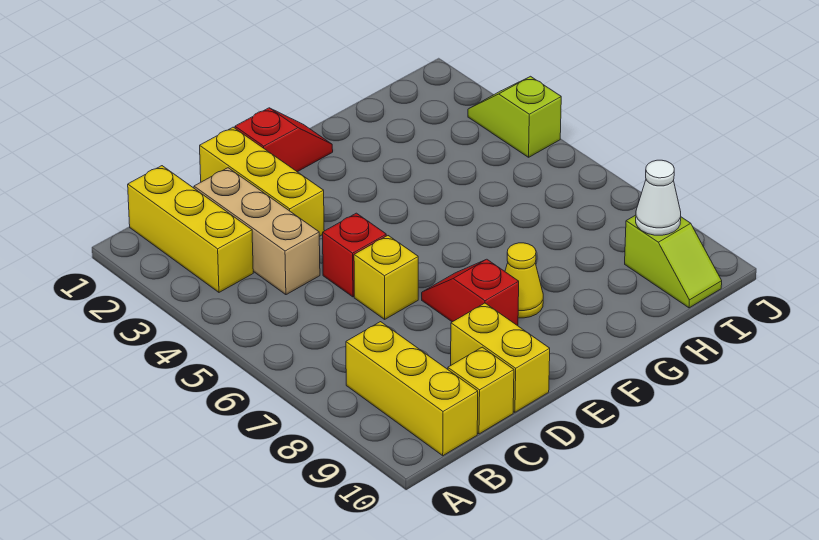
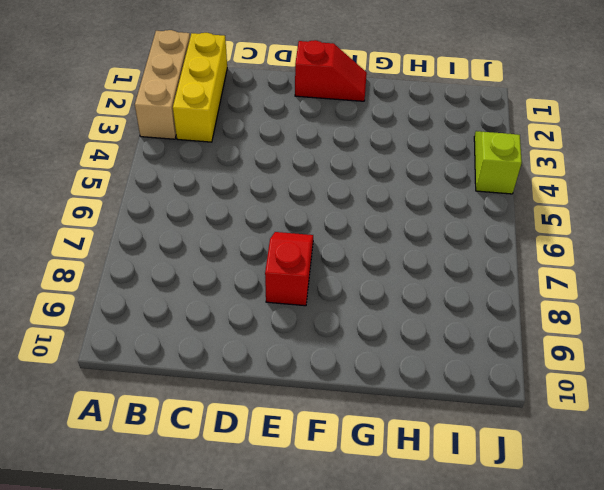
tan brick A1:A3 level 1 -> tan brick C2:C4 level 1
none -> yellow brick B8:B10 level 1
none -> yellow brick C10 level 1
none -> yellow brick D1:D3 level 1

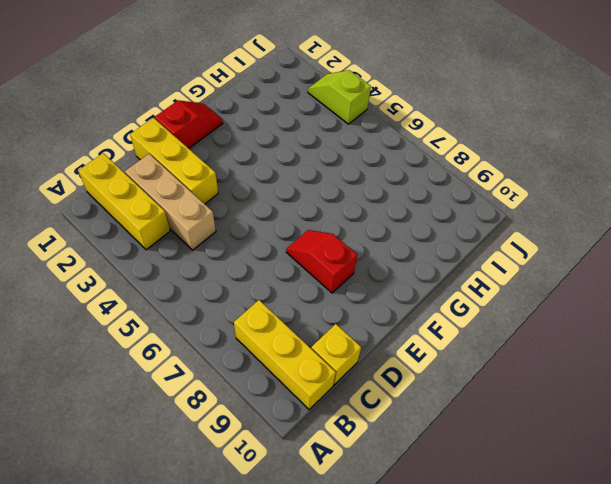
none -> red brick D5 level 1
none -> yellow brick D6 level 1
none -> yellow brick D9:D10 level 1

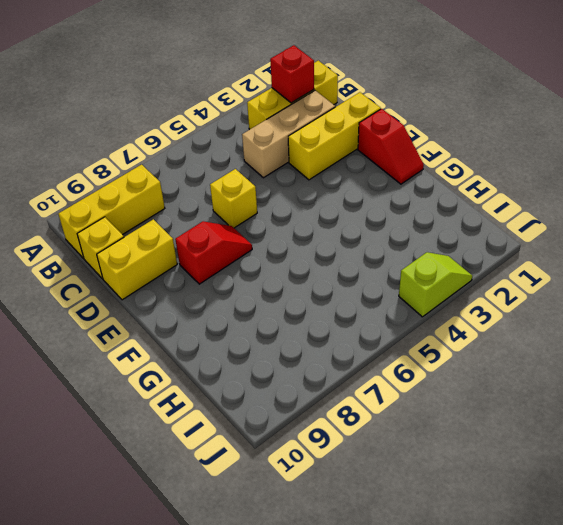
red brick B2 level 2 -> red brick D5 level 1
none -> yellow cone F8 level 1
none -> lime slope I9:I10 level 1 top 9
none -> white cone I9 level 2

